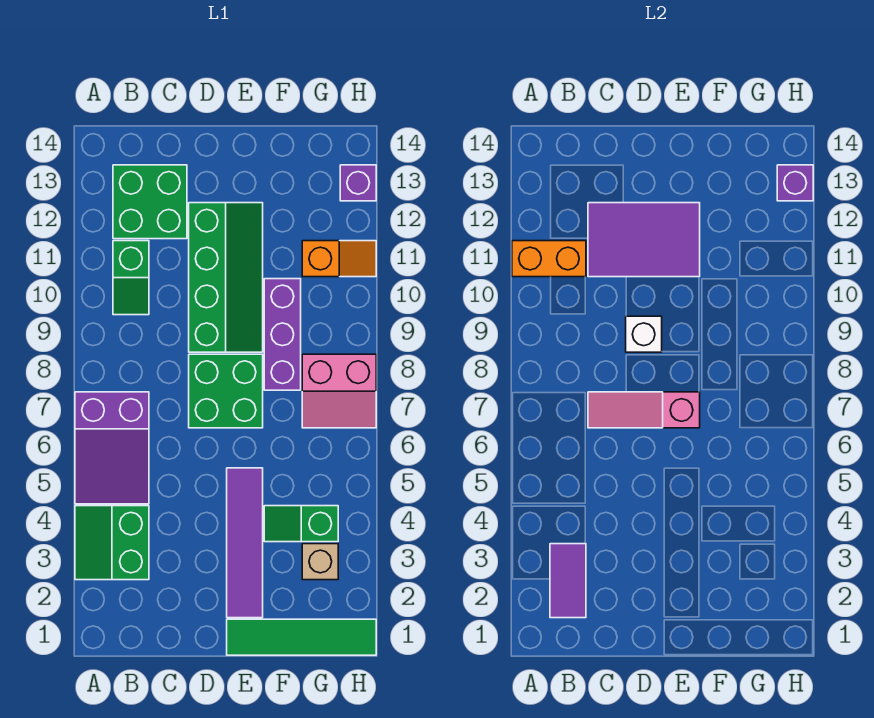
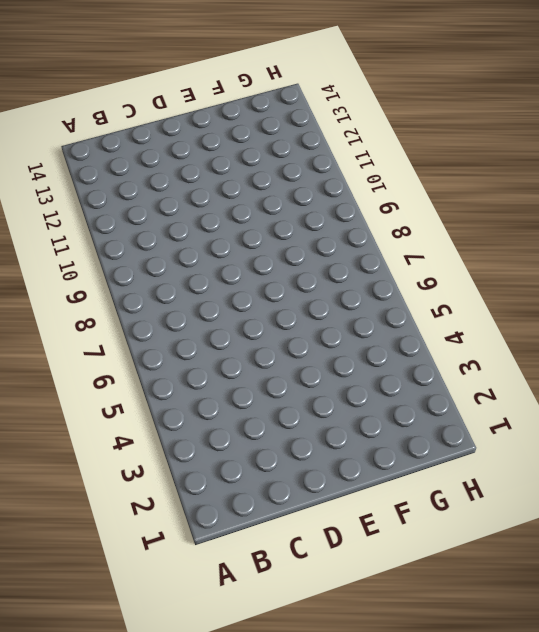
none -> green slope A3:B4 level 1 top B
none -> purple slope A5:B7 level 1 top 7
none -> green slope B10:B11 level 1 top 11

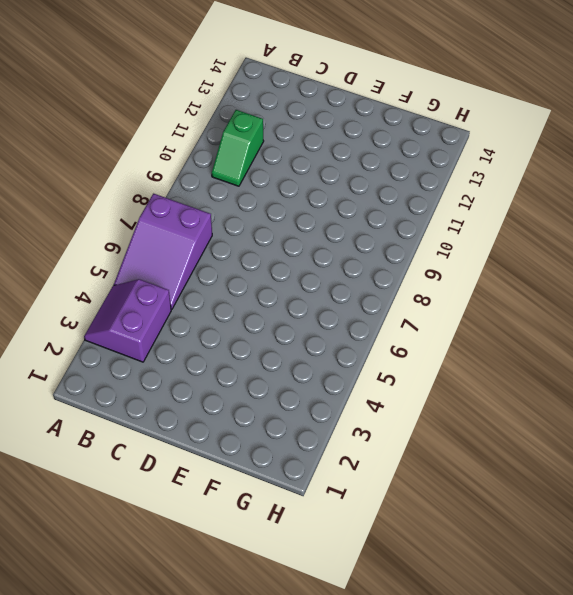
purple slope A3:B4 level 1 top B -> green slope A3:B4 level 1 top B
none -> green brick B12:C13 level 1
none -> green brick D7:E8 level 1
none -> green slope D9:E12 level 1 top D

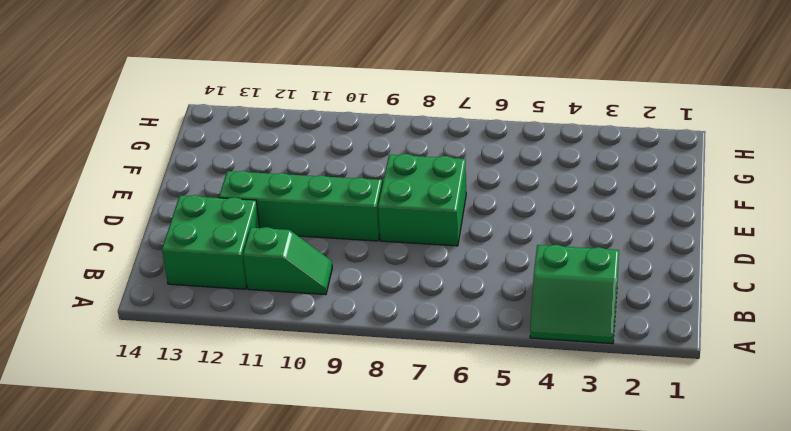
none -> purple slope A5:B7 level 1 top 7
none -> green tile E1:H1 level 1
none -> purple tile E2:E5 level 1

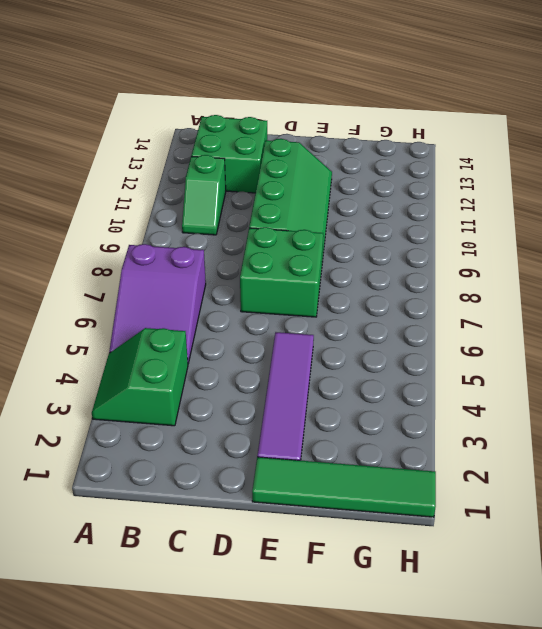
none -> green slope F4:G4 level 1 top G
none -> purple brick F8:F10 level 1
none -> tan brick G3 level 1

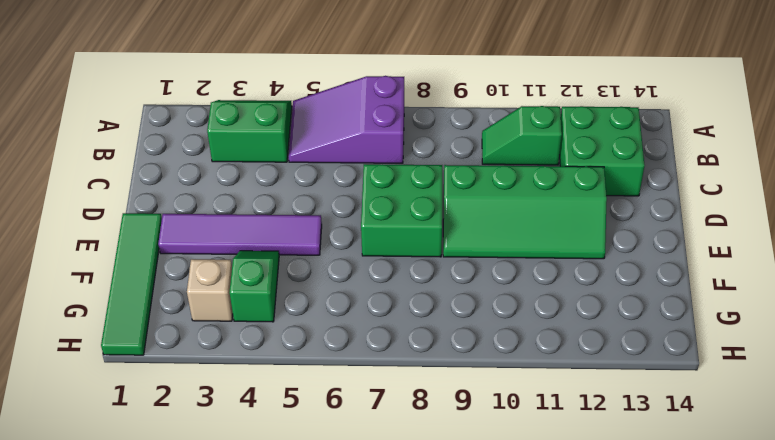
none -> purple brick F8:F10 level 1
none -> pink slope G7:H8 level 1 top 8
none -> orange slope G11:H11 level 1 top G

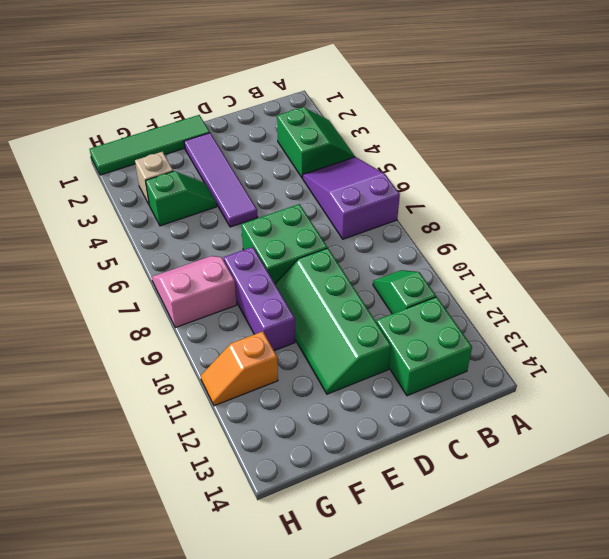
none -> purple brick H13 level 1
none -> orange brick A11:B11 level 2
none -> purple tile B2:B3 level 2

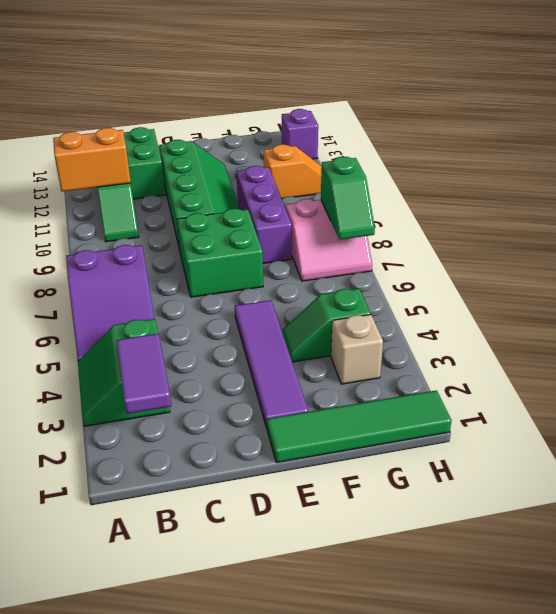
green slope H7:H8 level 2 top 8 -> none
none -> pink slope C7:E7 level 2 top E
none -> purple tile C11:E12 level 2
none -> white brick D9 level 2

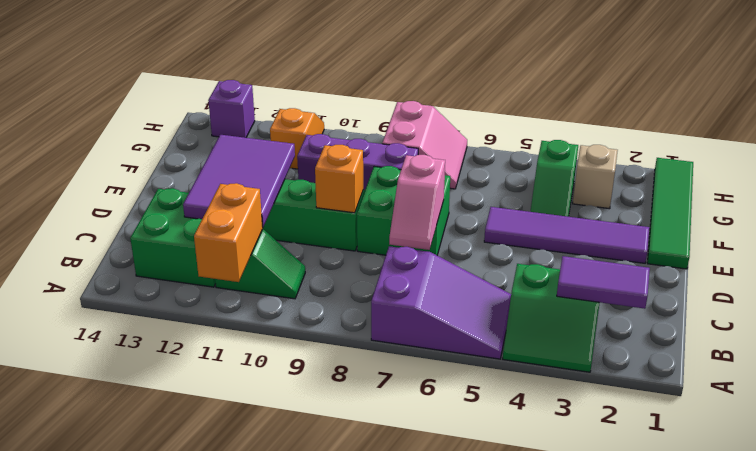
pink slope C7:D7 level 2 top D -> pink slope C7:E7 level 2 top E
orange brick D9 level 2 -> white brick D9 level 2
none -> purple brick H13 level 2

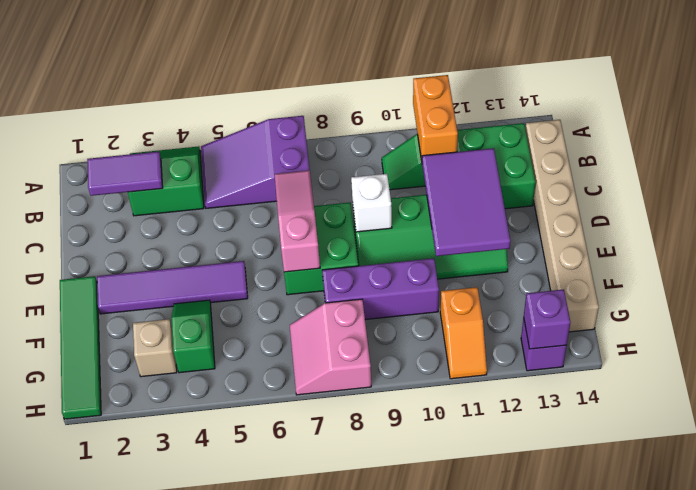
tan brick B14:G14 level 1 -> none

